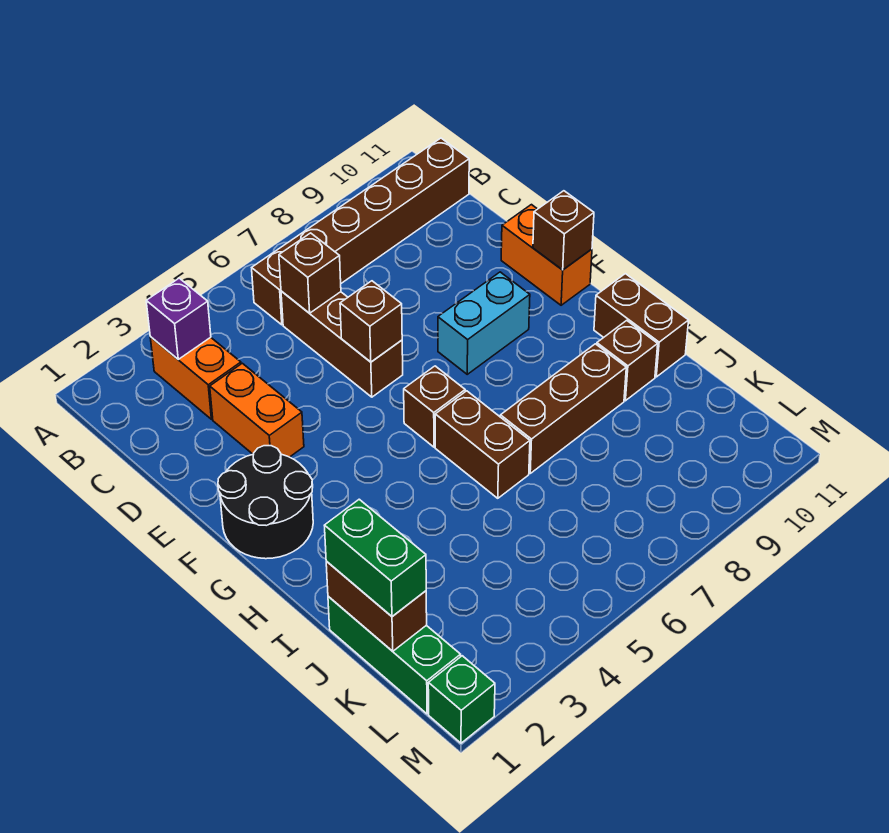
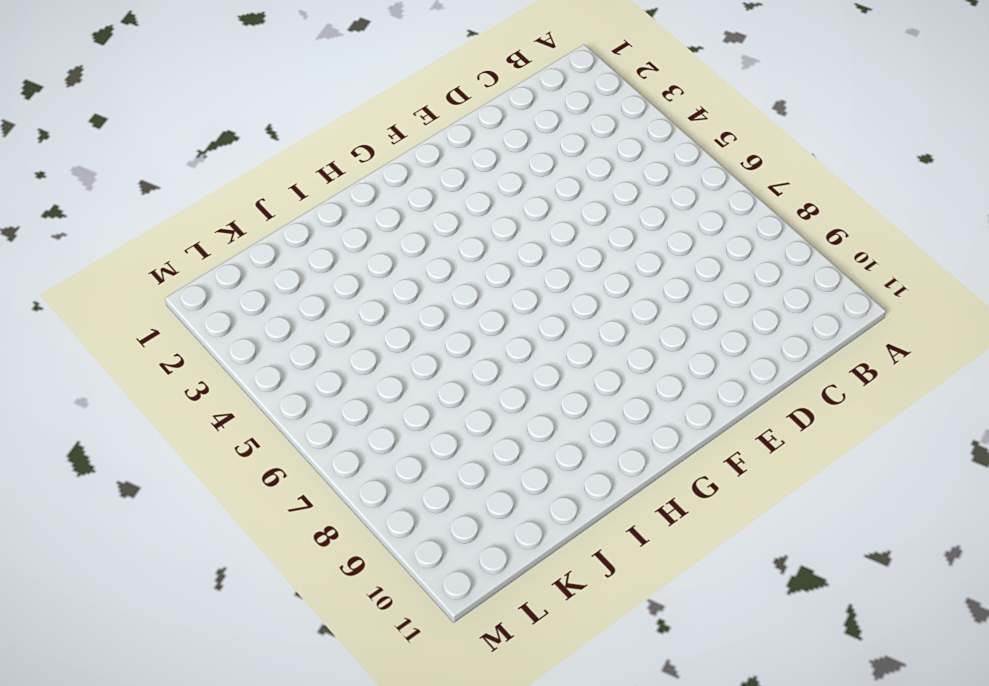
none -> orange brick B3:C3 level 1
none -> brown brick B6:B11 level 1
none -> brown brick C6:E6 level 1

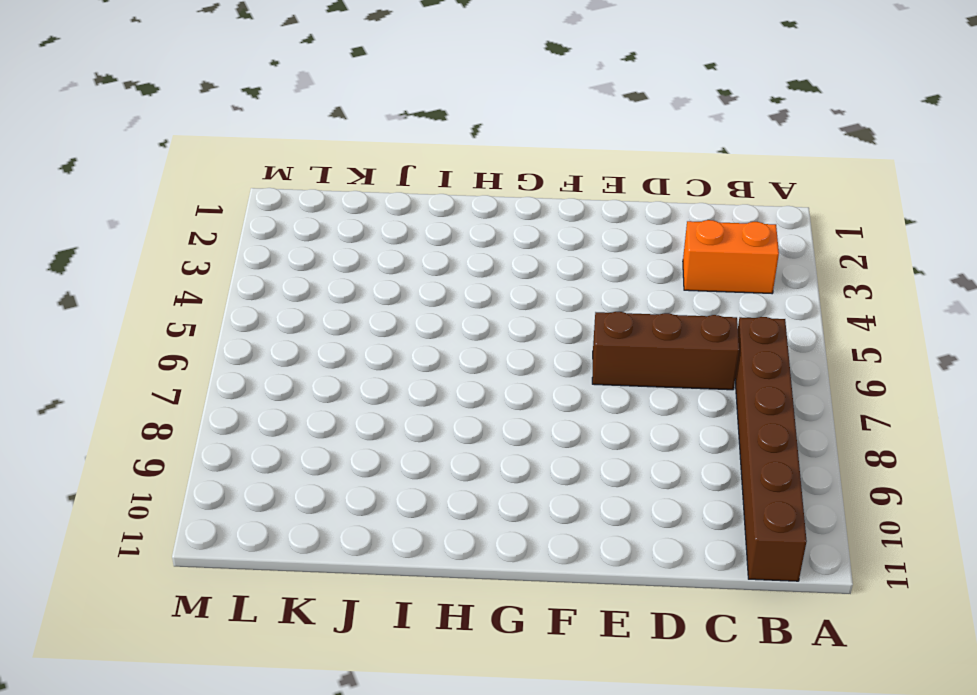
none -> orange brick D3:E3 level 1
none -> orange brick E11:F11 level 1
none -> black round brick F1:G2 level 1

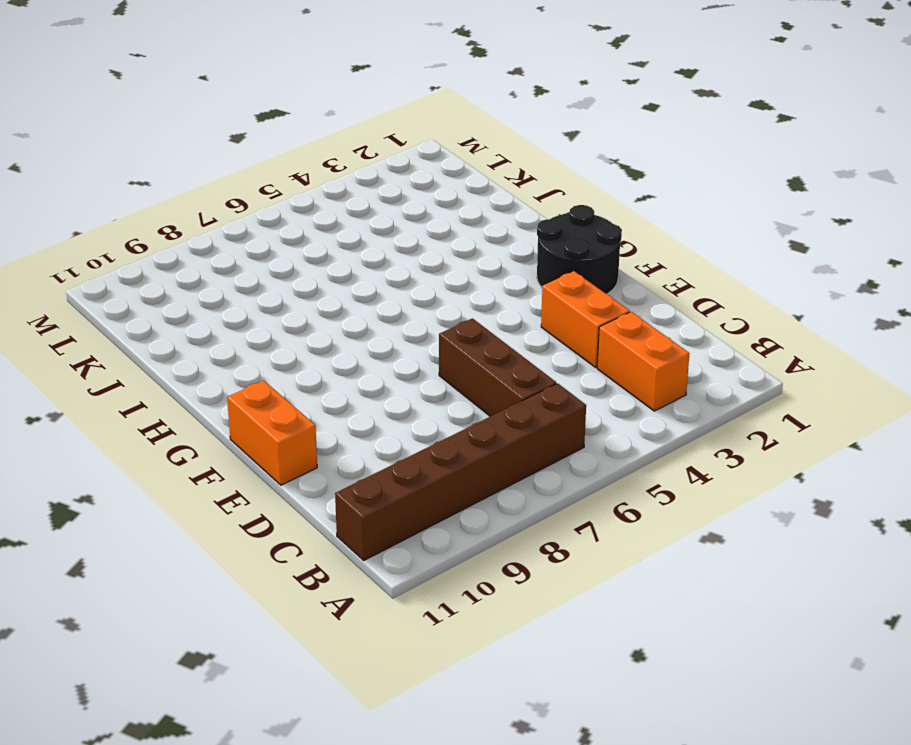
none -> cyan brick F8:F9 level 1
none -> brown brick G6 level 1
none -> brown brick H6:I6 level 1

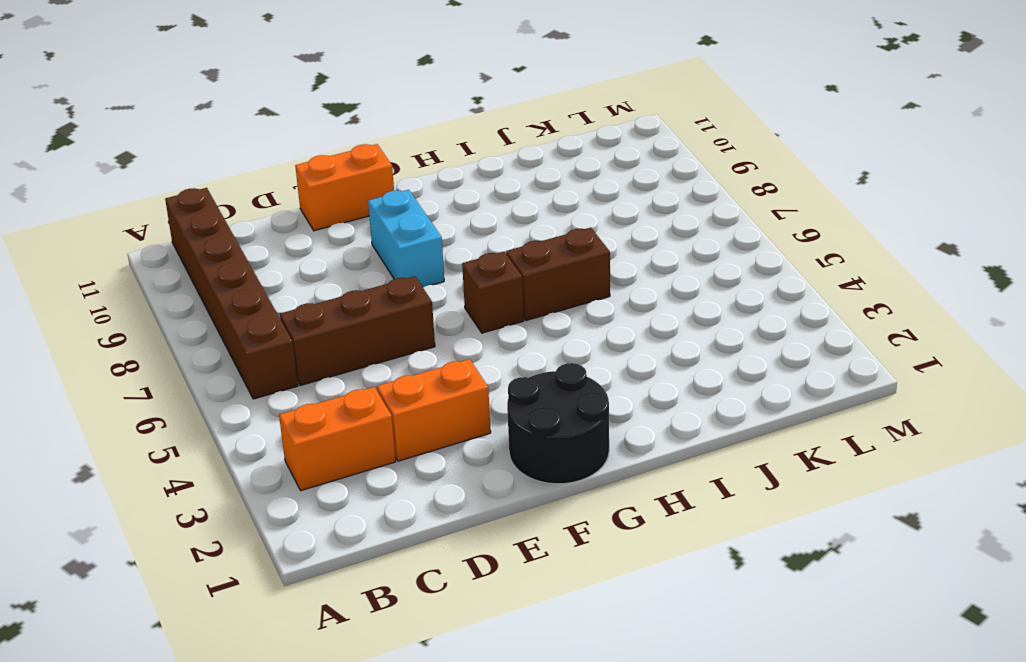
none -> brown brick H11:I11 level 1
none -> brown brick I7:I9 level 1
none -> brown brick I10 level 1

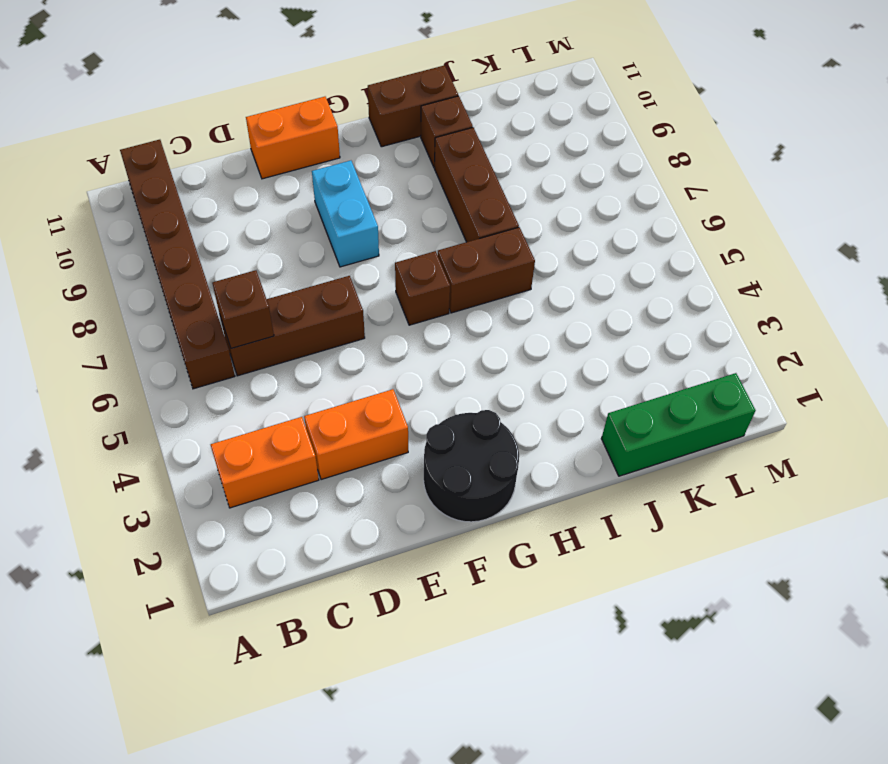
none -> green brick M1 level 1
none -> purple brick B3 level 2
none -> brown brick E6 level 2

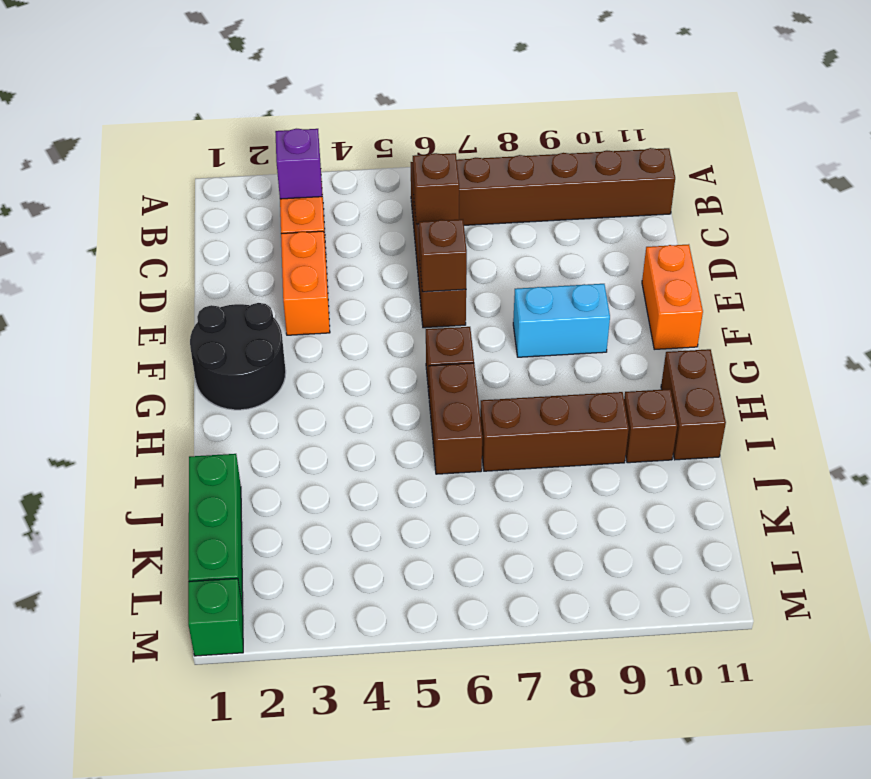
none -> brown brick F11 level 2
none -> brown brick J1:K1 level 2
none -> green brick J1:K1 level 3

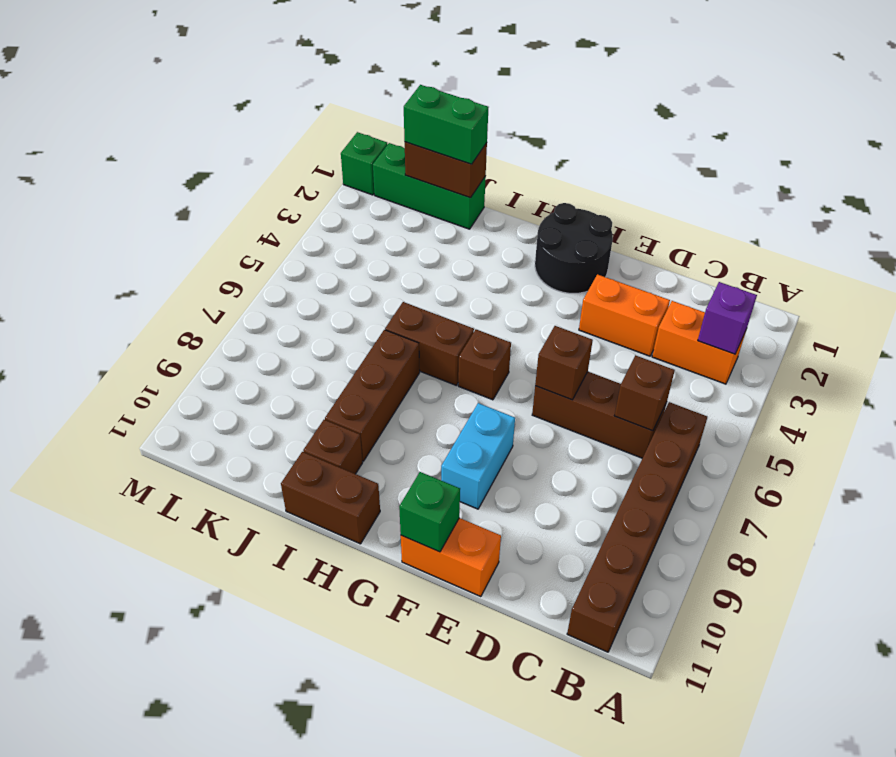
green brick F11 level 2 -> brown brick F11 level 2

